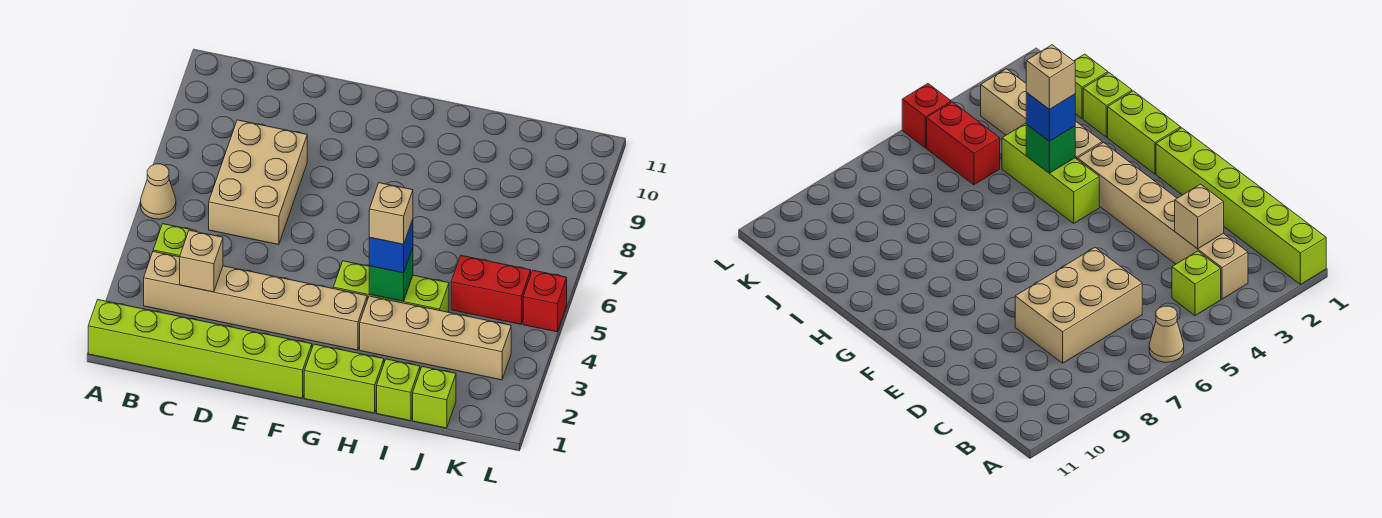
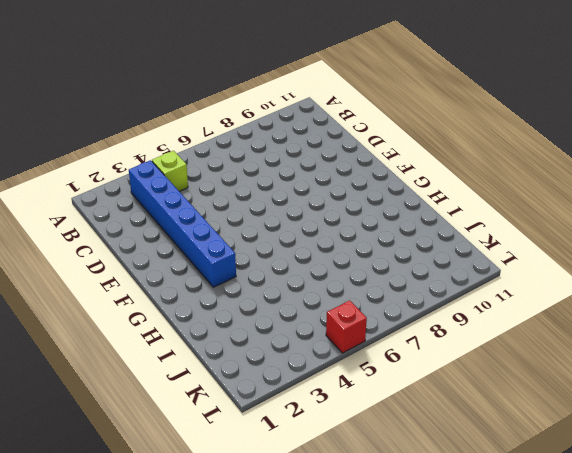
blue brick B3:G3 level 1 -> tan brick B3:G3 level 1
none -> lime brick A1:F1 level 1
none -> tan cone A6 level 1
none -> tan brick C6:D8 level 1

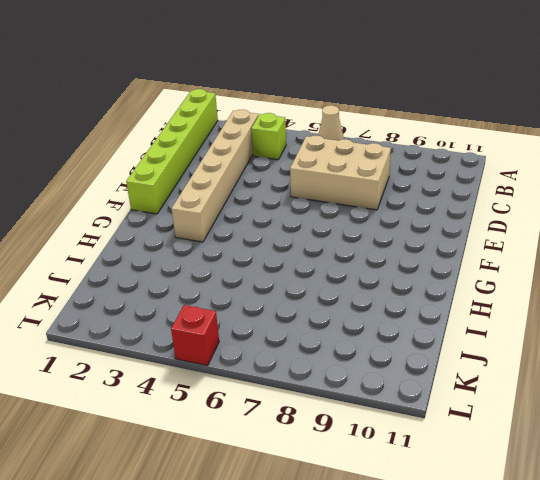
none -> lime brick G1:H1 level 1
none -> lime brick G4:I4 level 1
none -> tan brick H3:K3 level 1

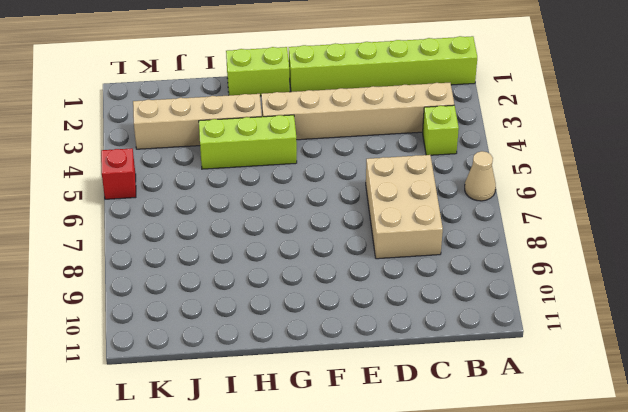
none -> lime brick I1 level 1
none -> lime brick J1 level 1
none -> red brick J5:K5 level 1

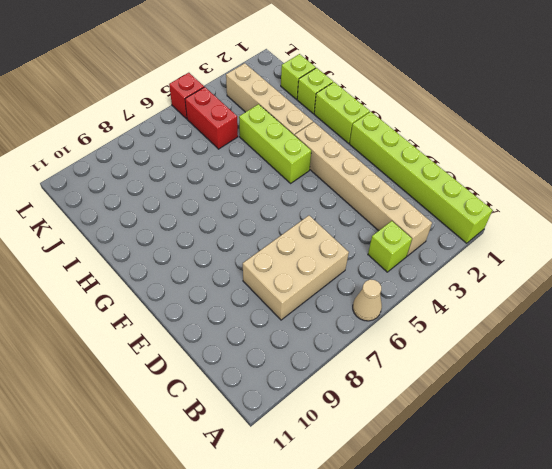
none -> tan brick C3 level 2
none -> green brick H4 level 2
none -> blue brick H4 level 3

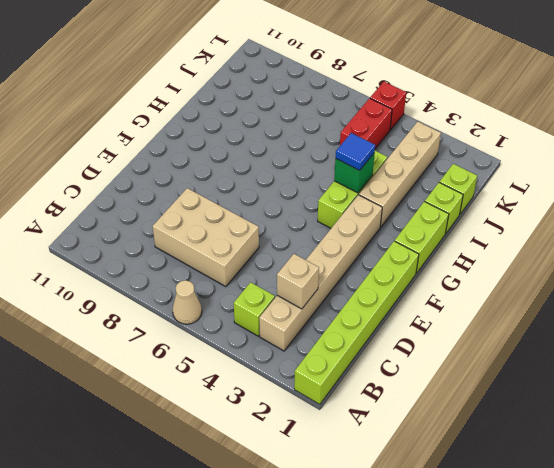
blue tile H4 level 3 -> blue brick H4 level 3
none -> tan brick H4 level 4

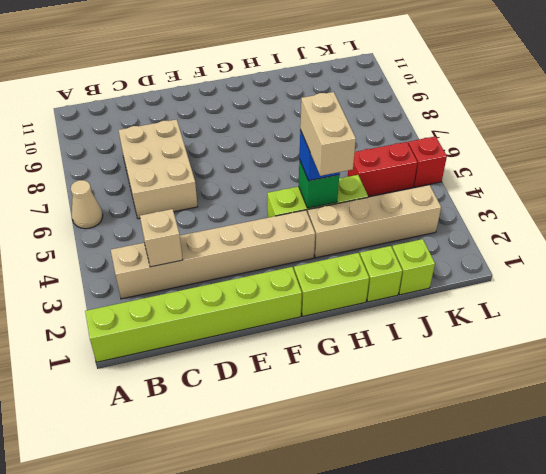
tan brick H3:H4 level 4 -> tan brick H4 level 4
none -> lime brick B4 level 1

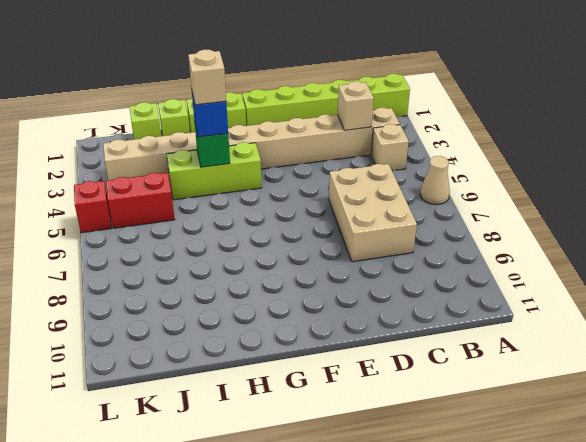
tan brick B4 level 1 -> lime brick B4 level 1

